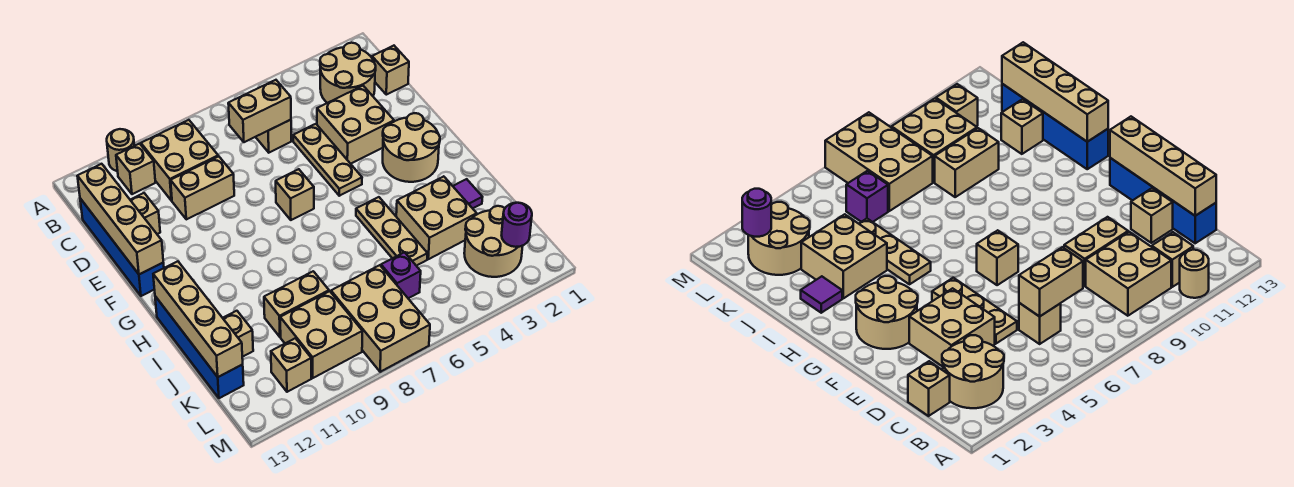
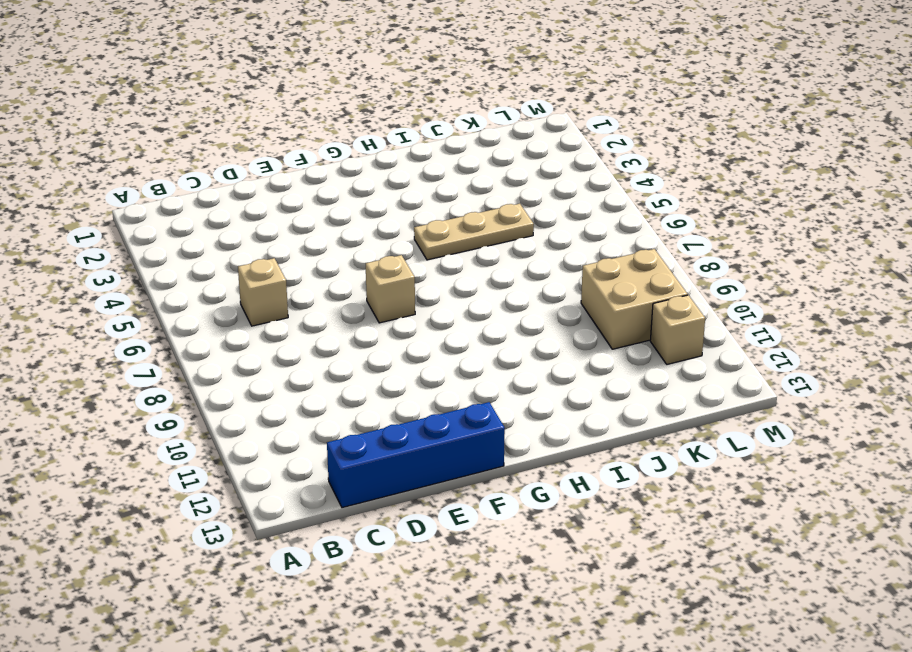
none -> tan round brick A11 level 1
none -> tan round brick B2:C3 level 1
none -> tan brick B9:C10 level 1

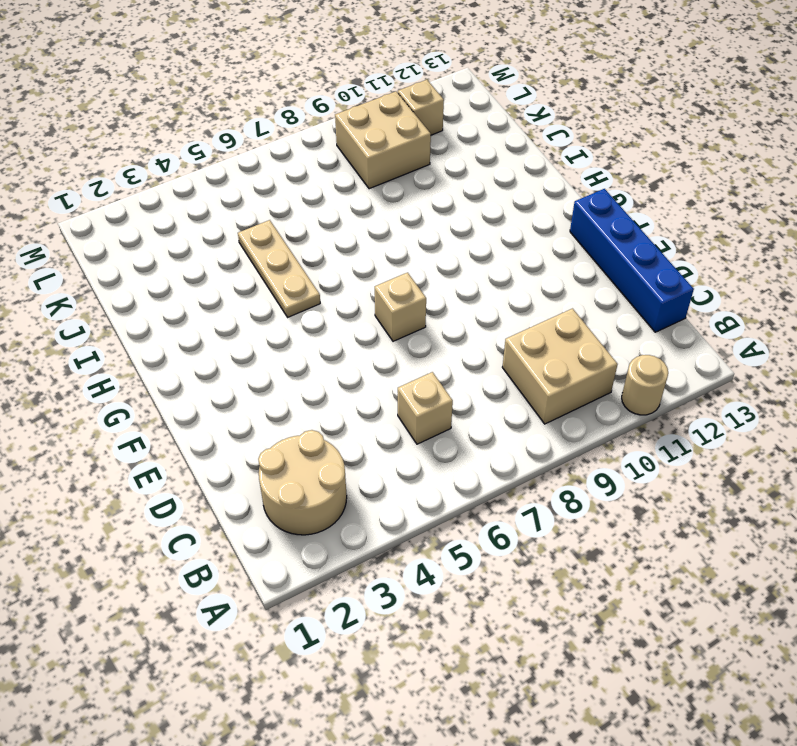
none -> tan brick B11 level 1
none -> tan brick C1 level 1
none -> tan brick D3:E4 level 1

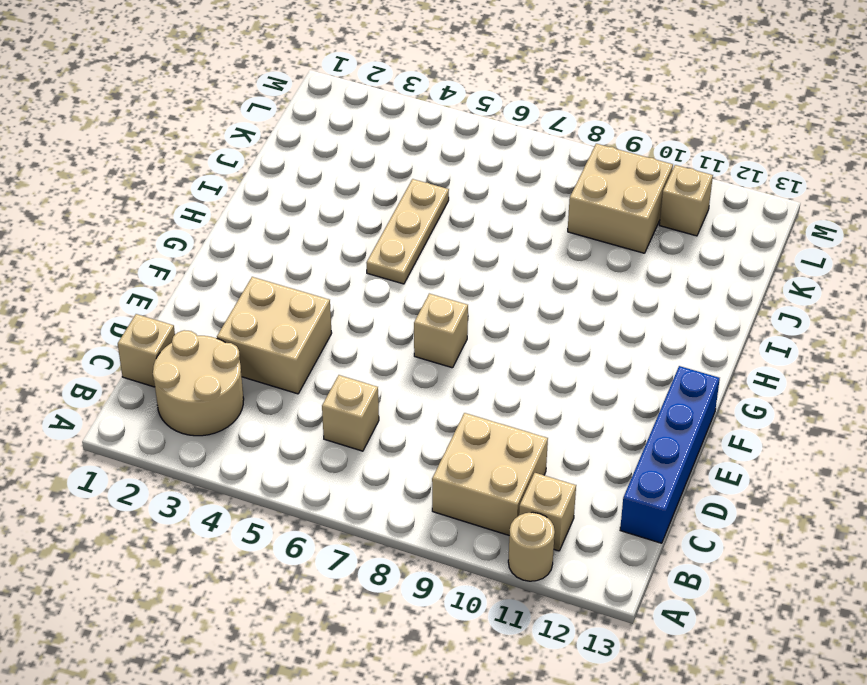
none -> tan plate D5:F5 level 1
none -> tan brick D9:D10 level 1
none -> tan brick D12 level 1

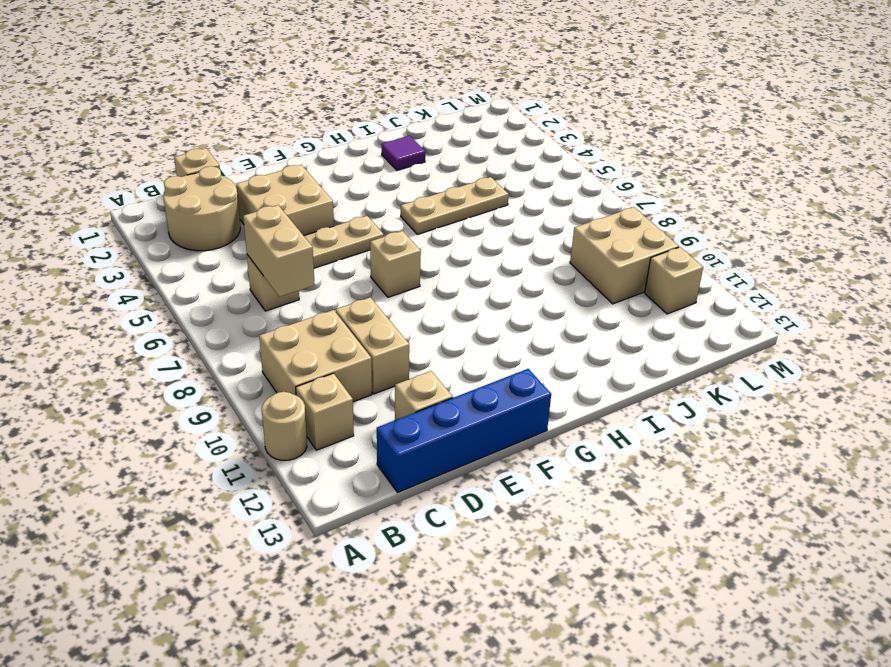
none -> tan round brick F2:G3 level 1
none -> blue brick H13:K13 level 1
none -> tan brick I3:J4 level 1

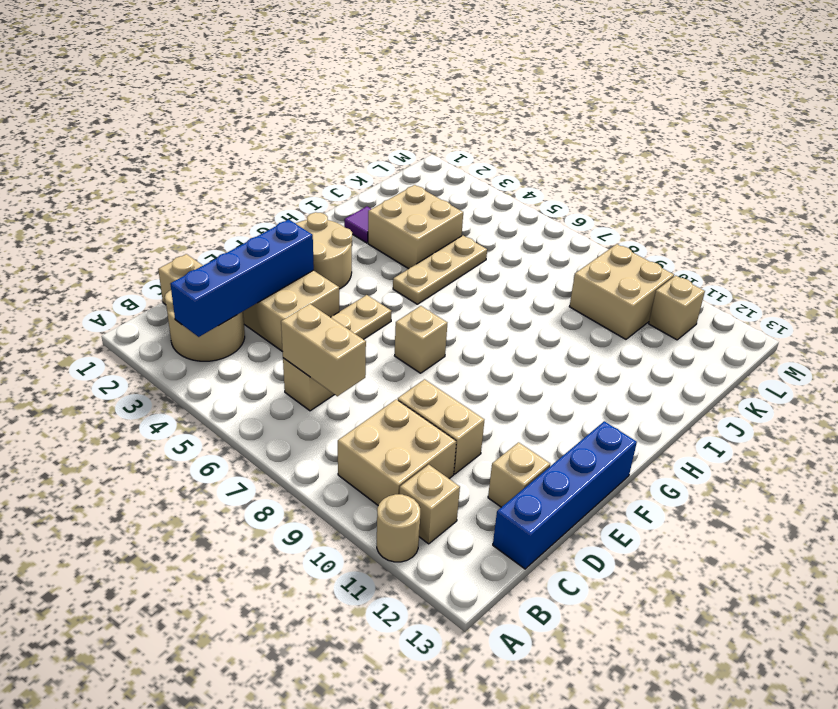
blue brick B3:E3 level 2 -> blue brick H13:K13 level 1
none -> tan brick J9:J10 level 1
none -> tan brick J12 level 1
none -> tan round brick K2:L3 level 1

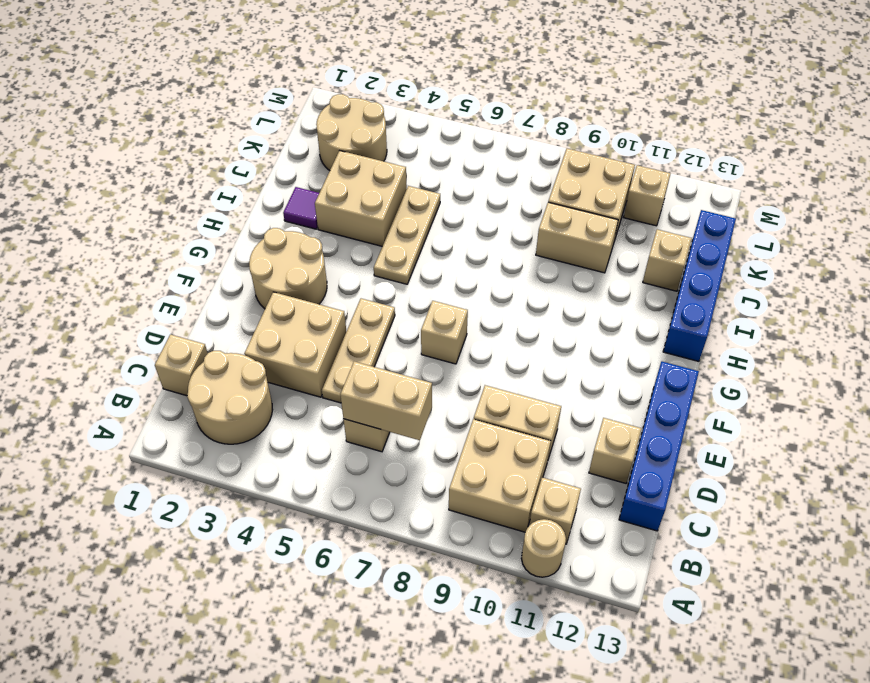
none -> purple brick K6 level 1
none -> tan brick K7:M8 level 1
none -> tan brick C13:F13 level 2

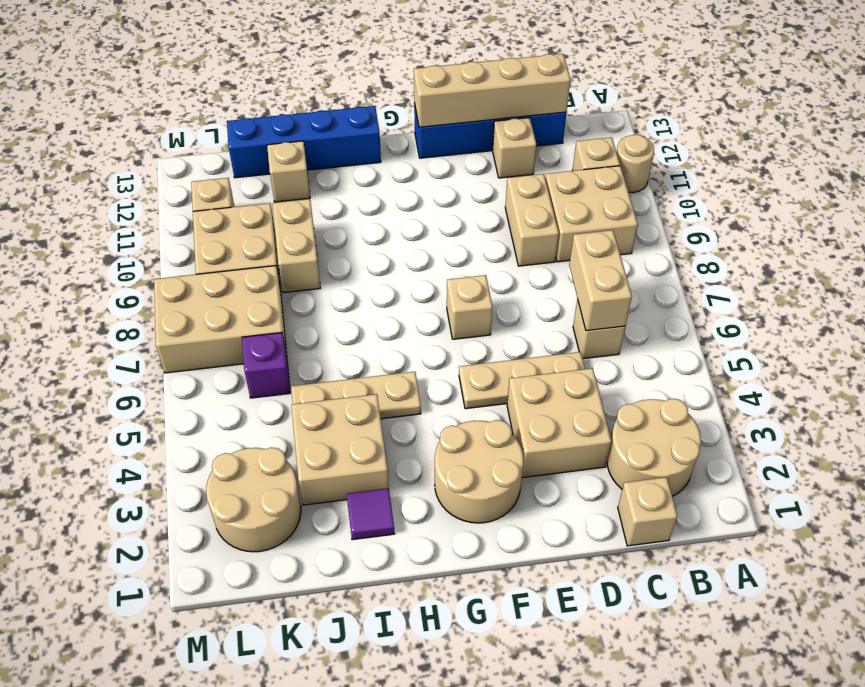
none -> tan brick H13:K13 level 2
none -> purple round brick L2 level 2

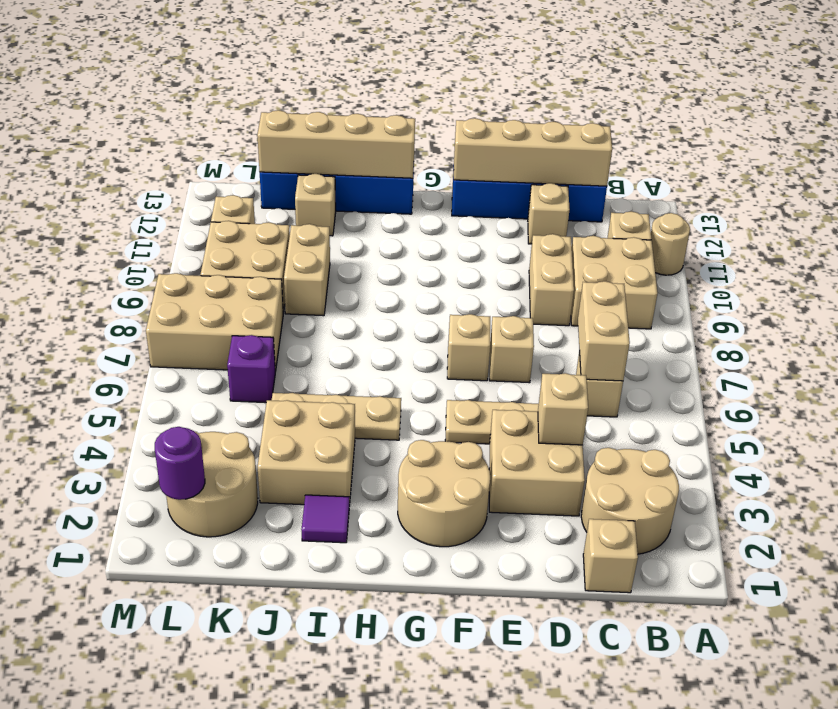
tan brick D4 level 2 -> none
tan brick E7 level 1 -> none

